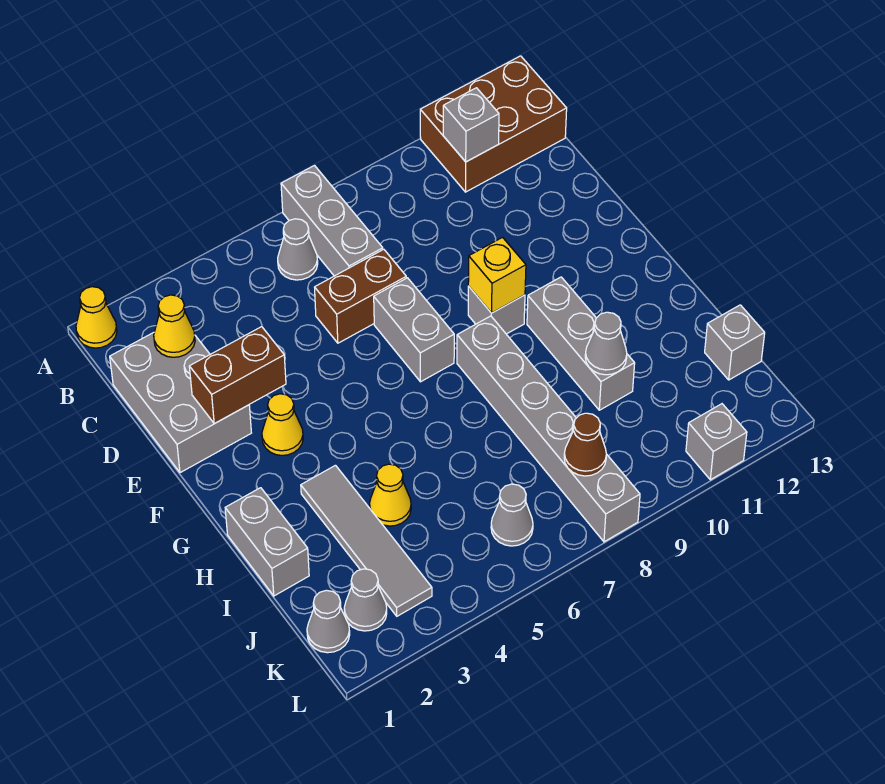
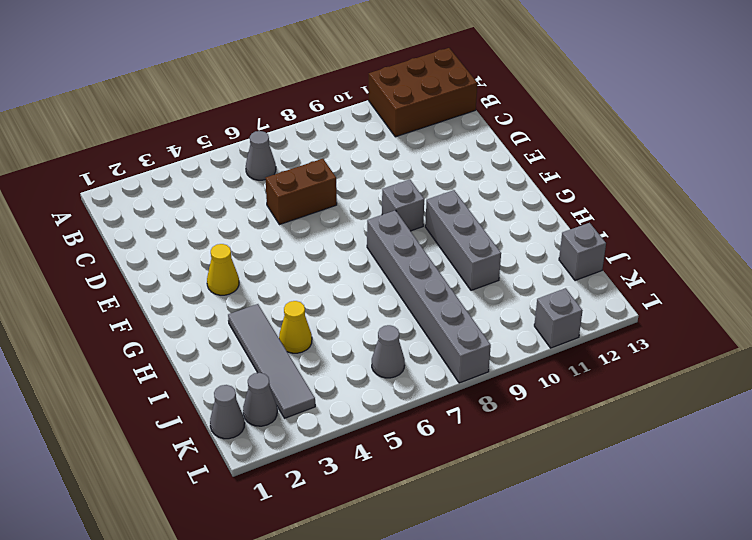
none -> yellow cone A1 level 1
none -> grey brick A7:C7 level 1
none -> grey brick C1:E2 level 1

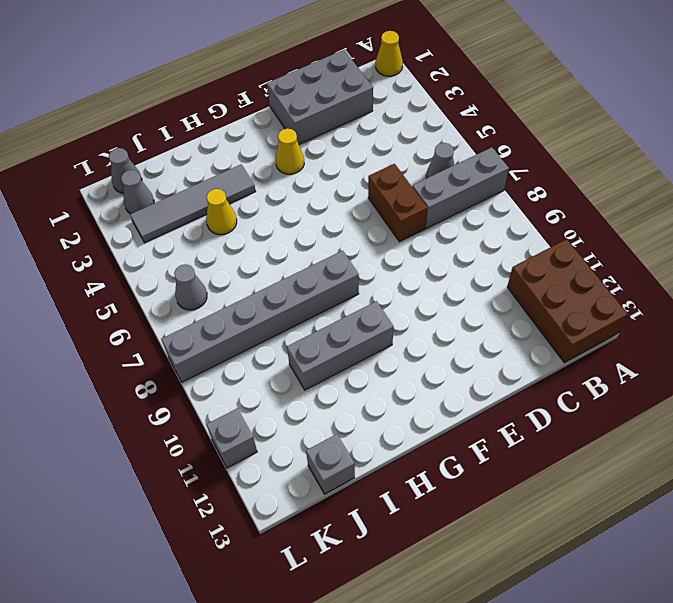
none -> grey brick E7:F7 level 1
none -> grey brick F9 level 1
none -> grey brick H1:I1 level 1

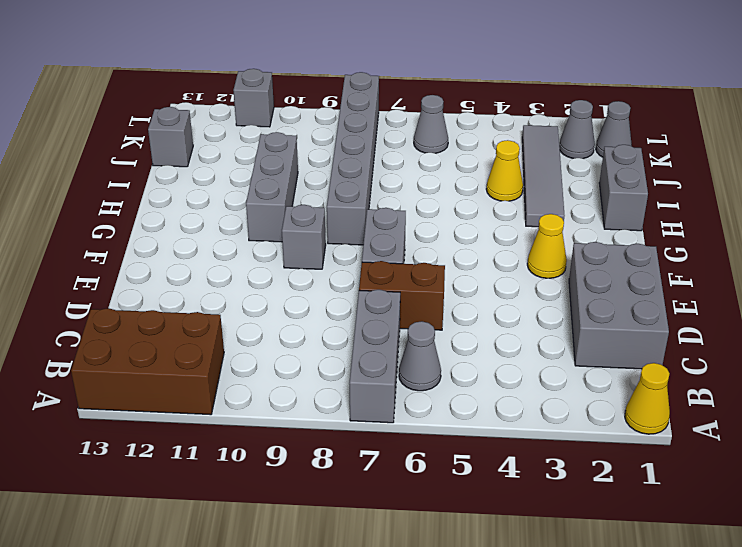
none -> grey brick B11 level 2
none -> yellow cone C2 level 2
none -> brown brick E2:E3 level 2

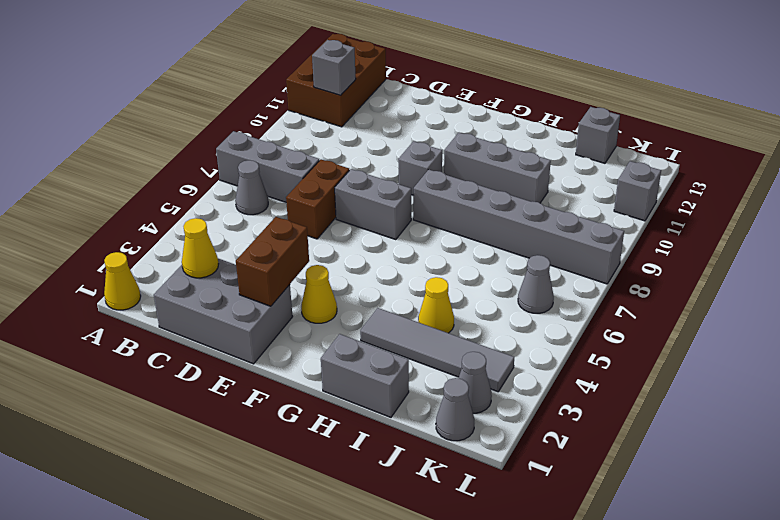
none -> yellow brick F9 level 2
none -> grey cone I10 level 2
none -> brown cone K8 level 2

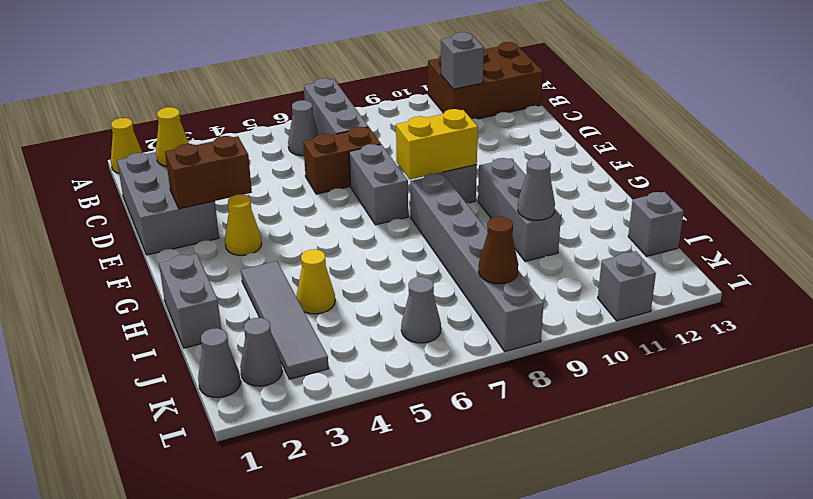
yellow brick F8:F9 level 2 -> yellow brick F9 level 2

